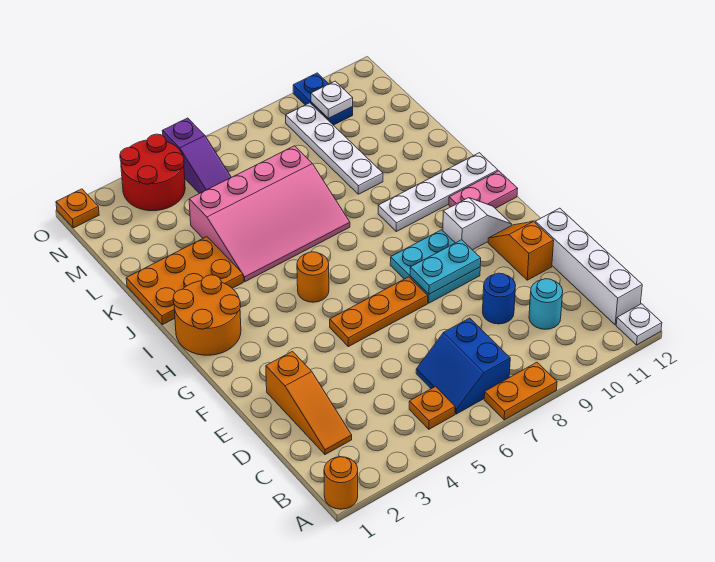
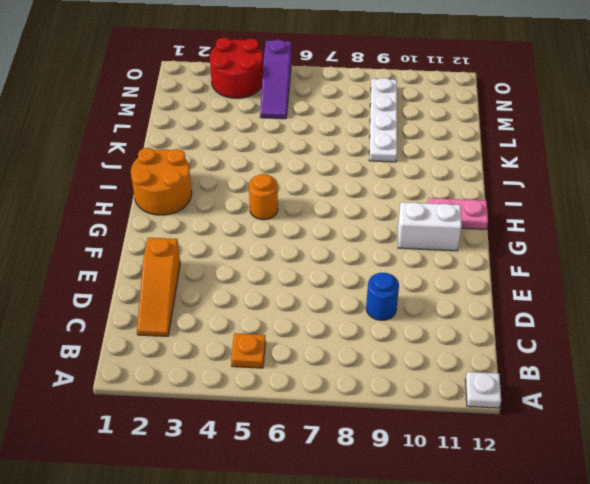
white brick G10:G11 level 1 -> white slope G10:G11 level 1 top 10
none -> orange round brick A1 level 1
none -> orange plate A7:A8 level 1
none -> blue slope B6:C7 level 1 top 7

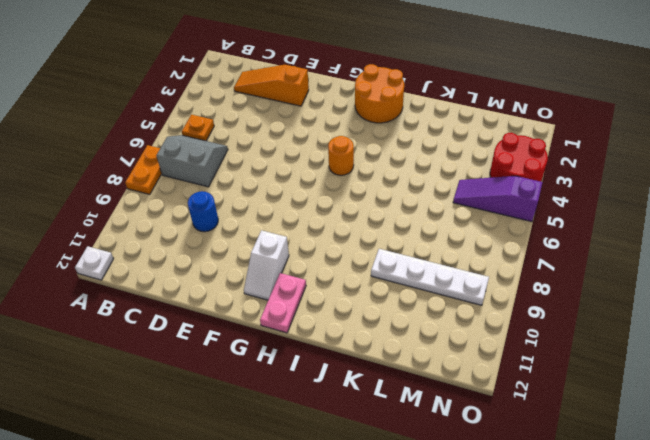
grey slope B6:C7 level 1 top 7 -> blue slope B6:C7 level 1 top 7
none -> orange round brick A1 level 1
none -> white brick B12:E12 level 1
none -> cyan round brick C10 level 1

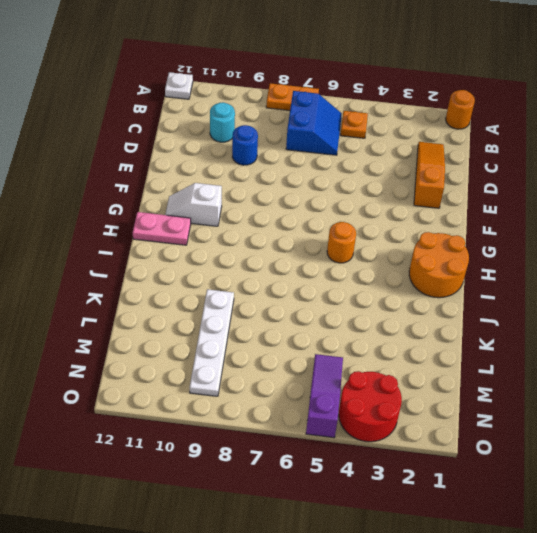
none -> white brick B12:E12 level 1
none -> orange slope E11:F11 level 1 top E
none -> orange plate F5:F7 level 1

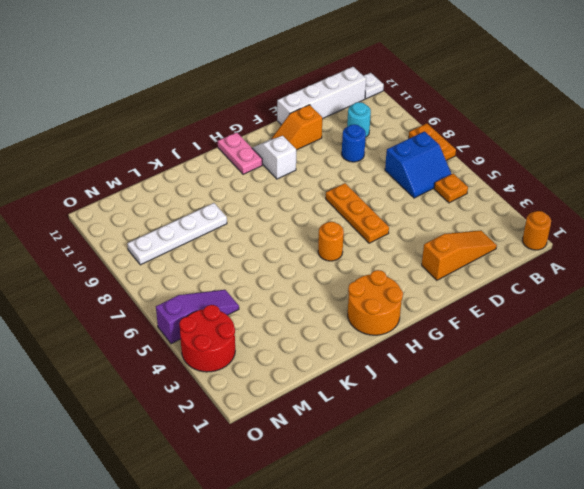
none -> cyan plate F8:G9 level 1
none -> white plate I9:I12 level 1
none -> orange plate J1:K3 level 1

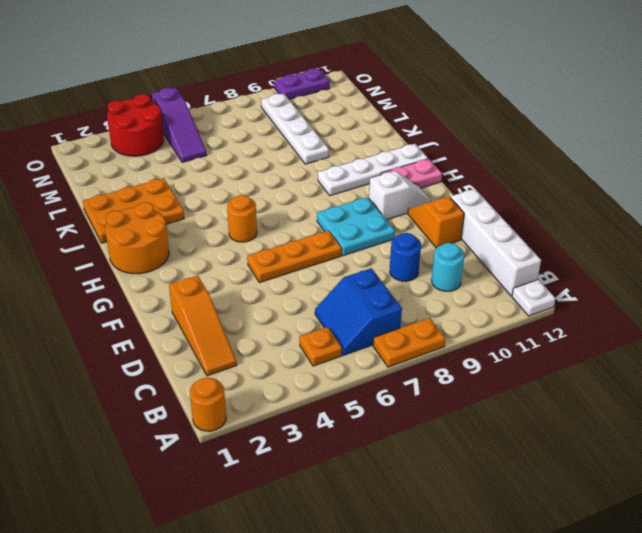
purple plate O10:O11 level 1 -> blue plate N10:O10 level 1
none -> pink slope J4:L7 level 1 top L
none -> orange plate O1 level 1
none -> cyan plate F8:F9 level 2

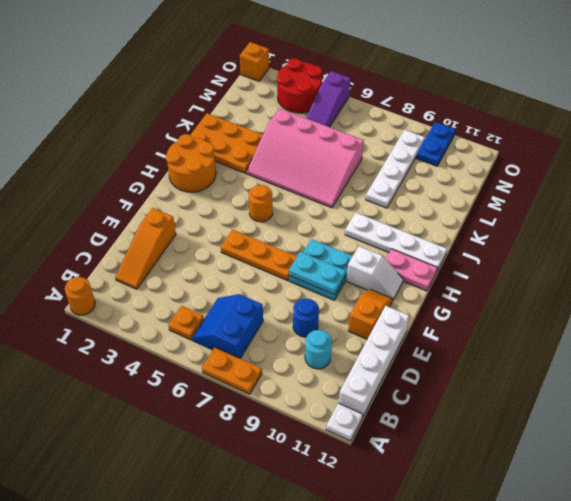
orange brick O1 level 1 -> orange plate O1 level 1
none -> white plate N10 level 2

